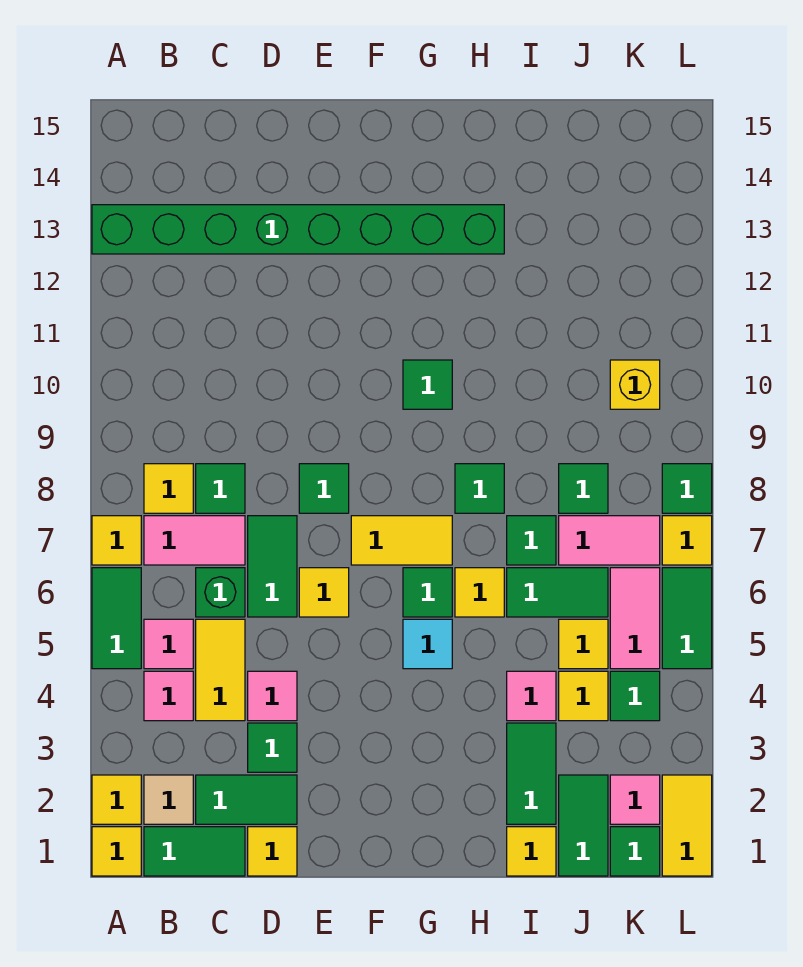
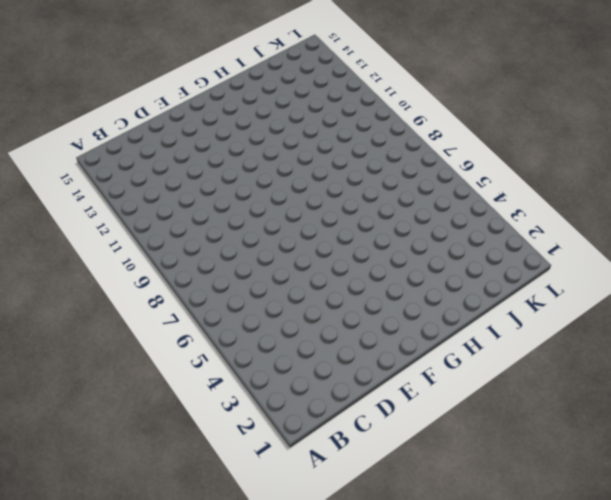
none -> yellow tile A1 level 1
none -> yellow tile A2 level 1
none -> green tile A5:A6 level 1
none -> yellow tile A7 level 1

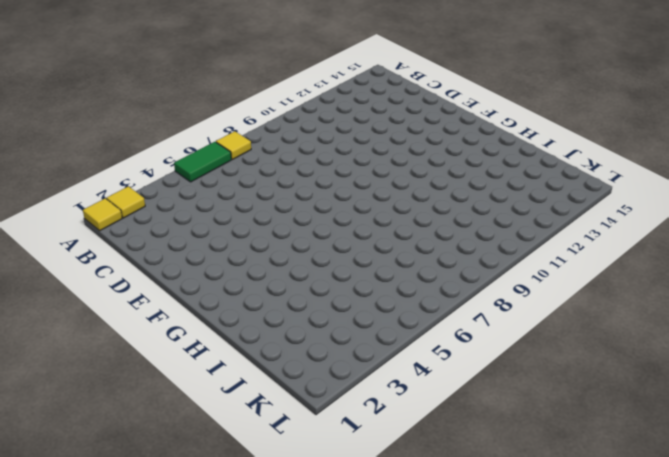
none -> green brick A13:H13 level 1
none -> green tile B1:C1 level 1
none -> tan tile B2 level 1
none -> pink tile B4 level 1

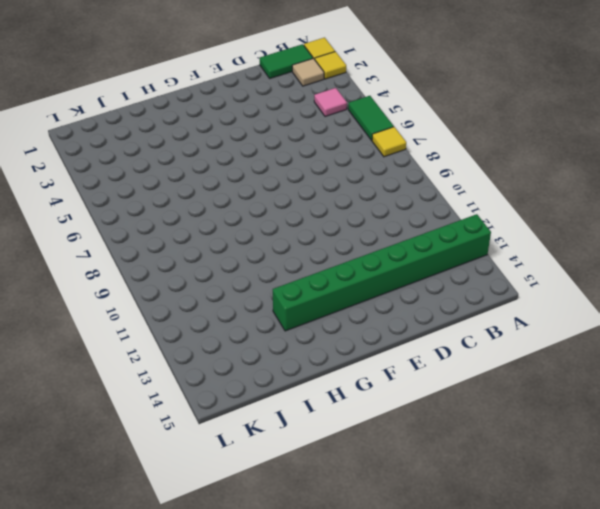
none -> pink tile B5 level 1
none -> pink tile B7:C7 level 1
none -> yellow tile B8 level 1
none -> green tile C2:D2 level 1

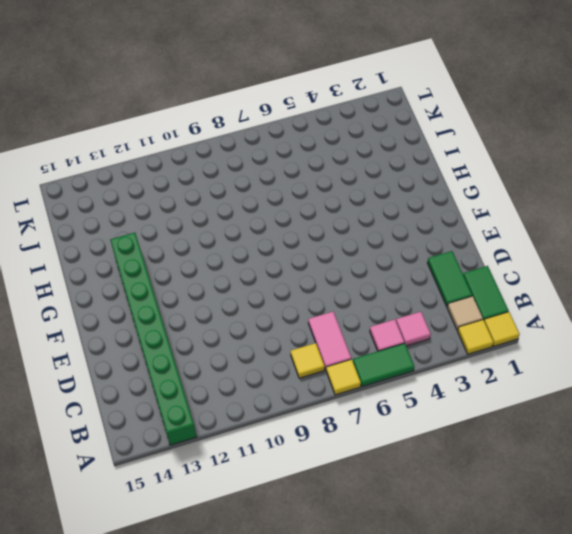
none -> yellow tile C4:C5 level 1
none -> green brick C6 level 1
none -> green tile C8 level 1
none -> yellow tile D1 level 1

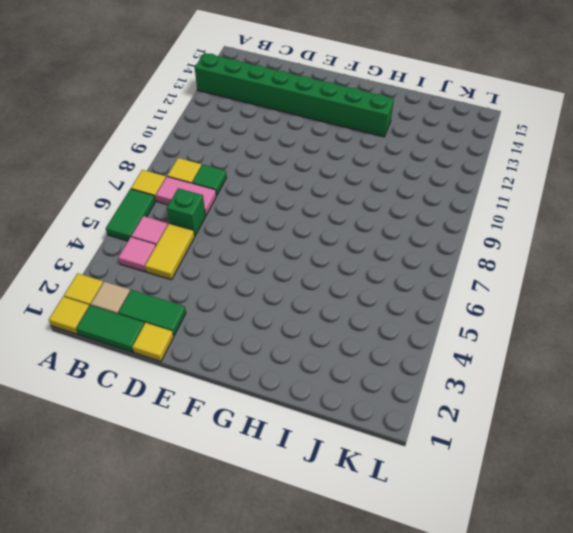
none -> green tile D3 level 1
none -> pink tile D4 level 1
none -> green tile D6:D7 level 1
none -> yellow tile E6 level 1

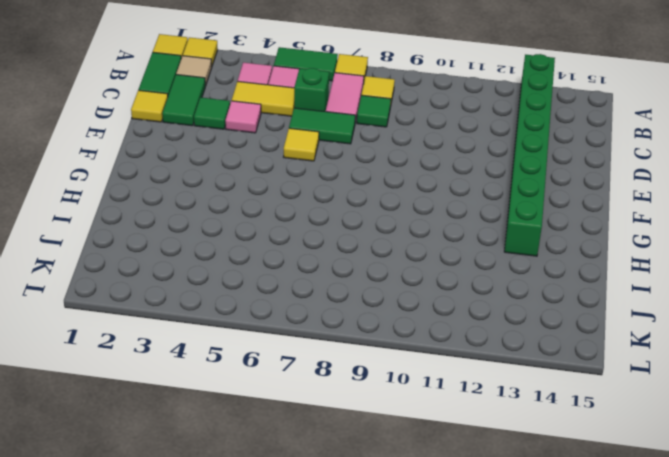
none -> green tile E8 level 1
none -> yellow tile F7:G7 level 1
none -> cyan tile G5 level 1
none -> green tile G6 level 1

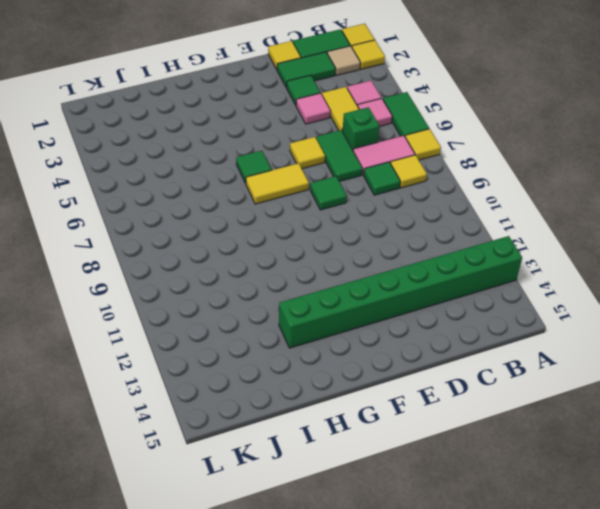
none -> cyan tile G5 level 1
none -> green tile G10 level 1
none -> yellow tile H6 level 1
none -> green tile H8 level 1

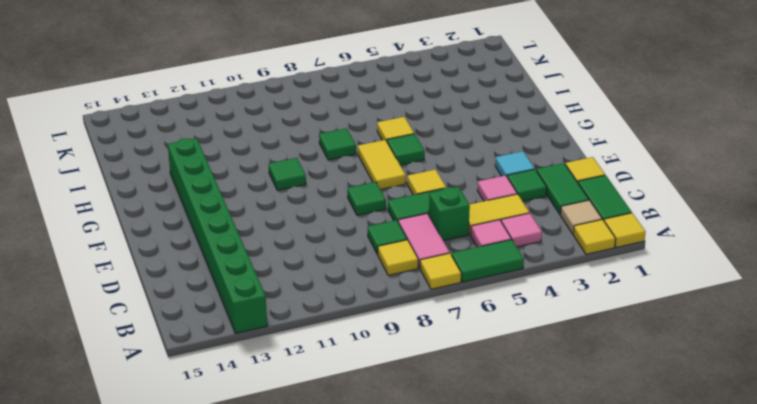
cyan tile E3 level 1 -> cyan tile G5 level 1
none -> yellow tile I1 level 1
none -> green tile I2:I3 level 1
none -> pink tile I4 level 1
none -> green tile I6:J6 level 1

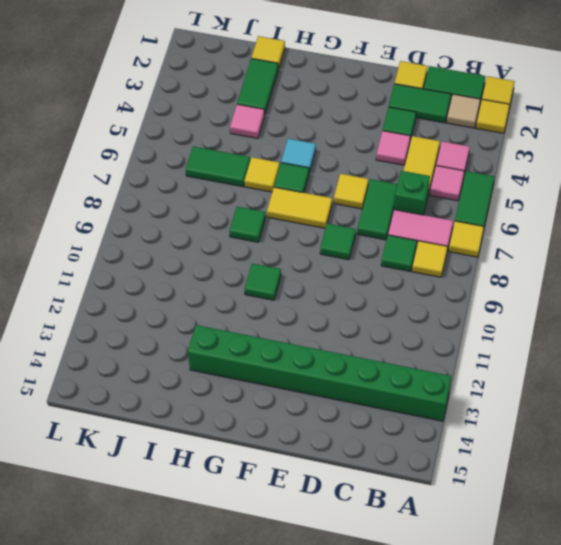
none -> green tile I7 level 1
none -> green tile J1:J2 level 1
none -> yellow tile J4 level 1
none -> yellow tile J5 level 1

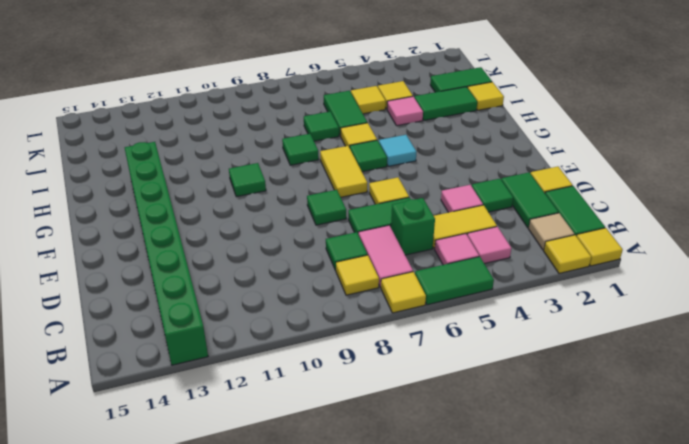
none -> pink tile J7:K7 level 1
none -> green tile J8 level 1
none -> green tile K1 level 1
none -> pink tile K2 level 1

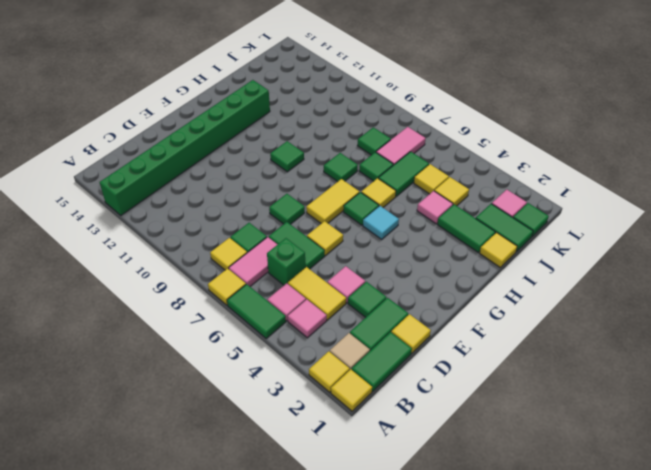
none -> green tile K4 level 1
none -> pink tile K5:K6 level 1
none -> yellow brick K10 level 1
none -> yellow tile L1:L2 level 1

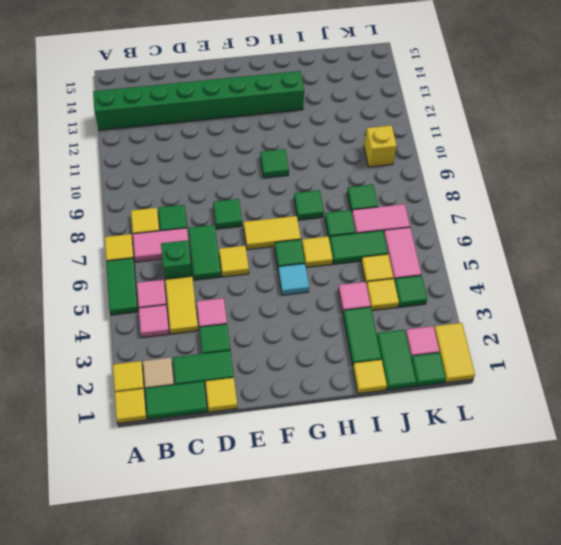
none -> green tile L5:L6 level 1
none -> yellow tile L7 level 1
none -> green tile L8 level 1

